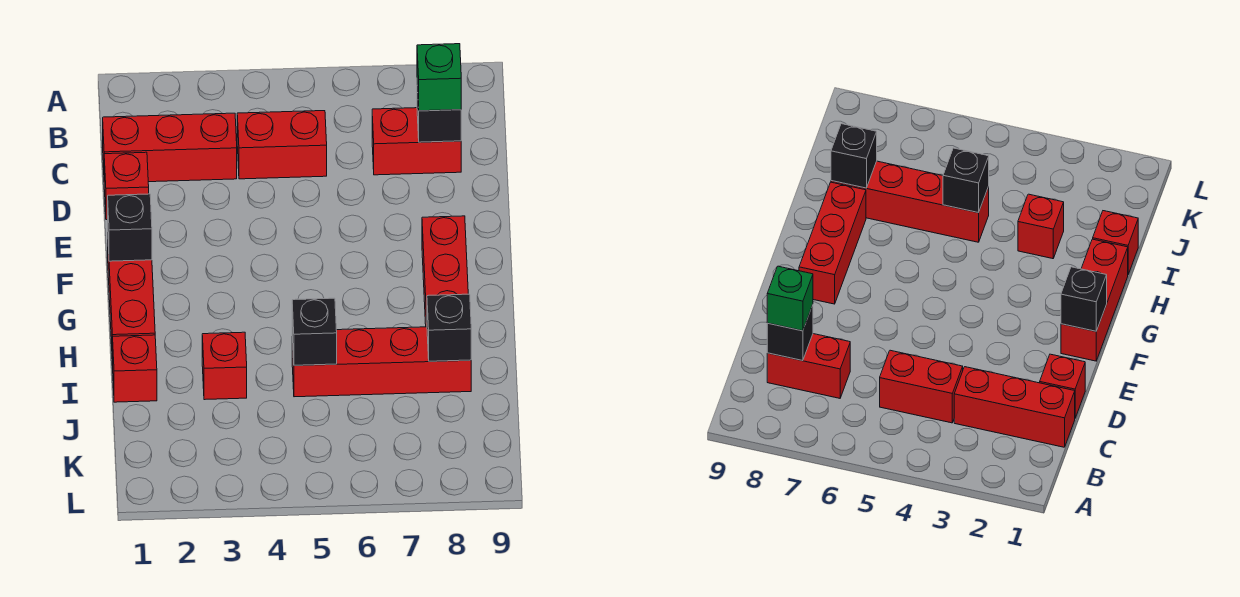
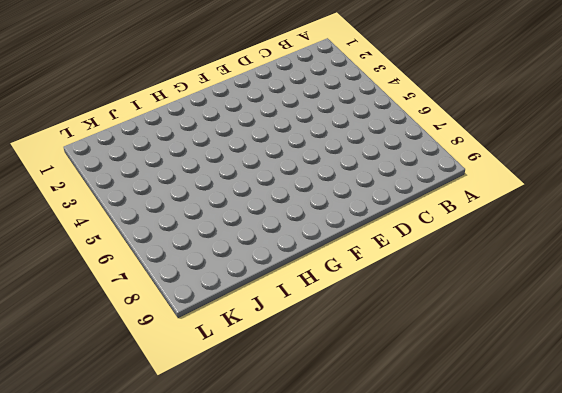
none -> red brick C1:C3 level 1
none -> red brick C4:C5 level 1
none -> red brick C7:C8 level 1

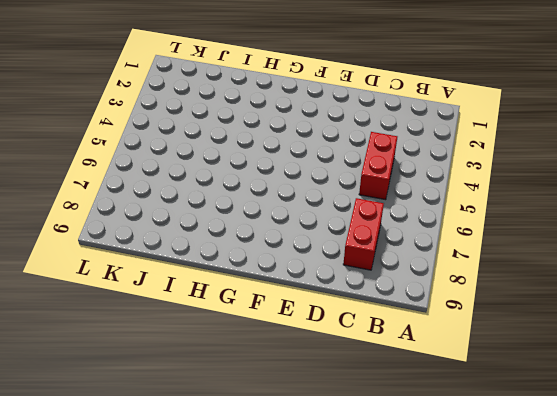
none -> red brick C1:C3 level 1
none -> red brick D1 level 1
none -> red brick F1:H1 level 1

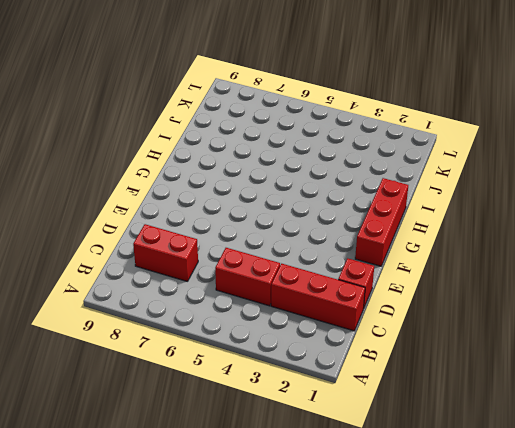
none -> red brick F8:H8 level 1
none -> red brick I1 level 1
none -> red brick I3 level 1

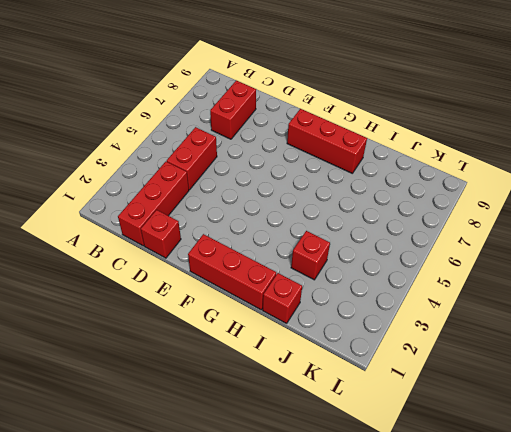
none -> red brick I5:I8 level 1
none -> black brick C8 level 2
none -> black brick F1 level 2

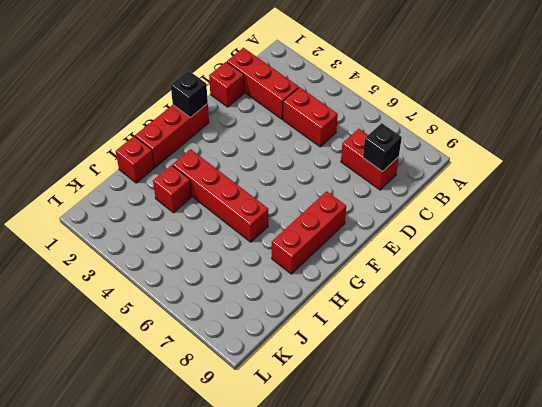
red brick H3:H6 level 1 -> red brick I5:I8 level 1
none -> black brick I5 level 2
none -> black brick I8 level 2
none -> green brick C8 level 3

